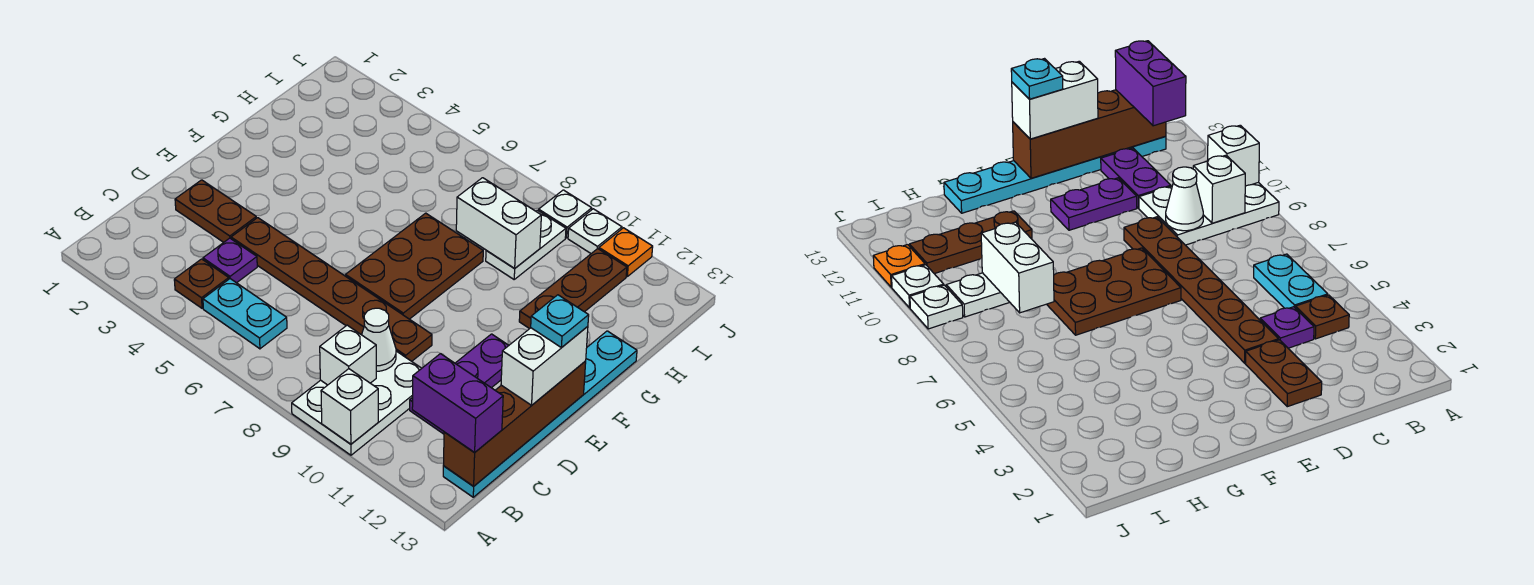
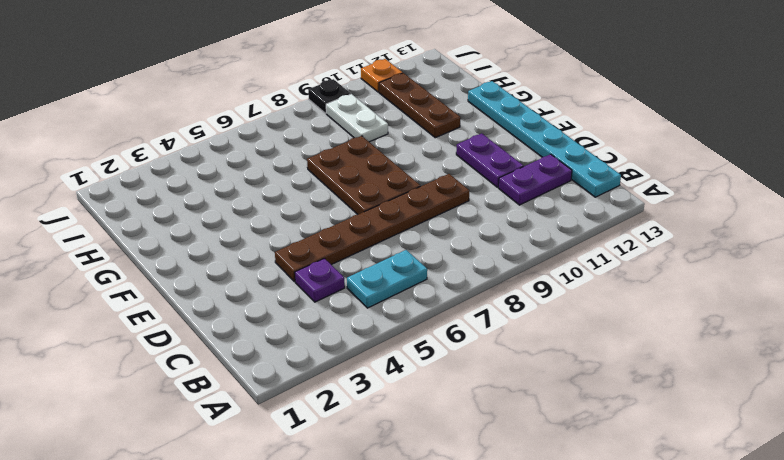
black plate J9 level 1 -> white plate J9 level 1
none -> white plate A9:C10 level 1
none -> brown plate B4 level 1
none -> brown plate D2:D3 level 1

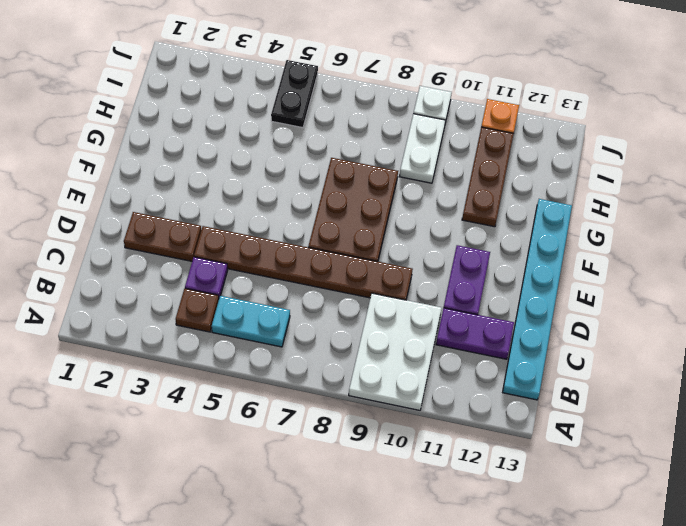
black plate I5:J5 level 1 -> none
none -> white plate J10 level 1
none -> white brick A10 level 2
none -> white brick B9 level 2

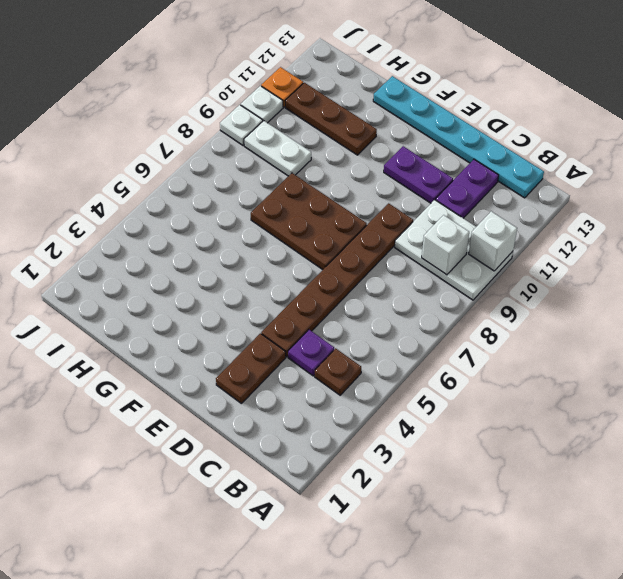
none -> cyan plate B5:B6 level 1
none -> brown brick B13:E13 level 2
none -> white cone C9 level 2

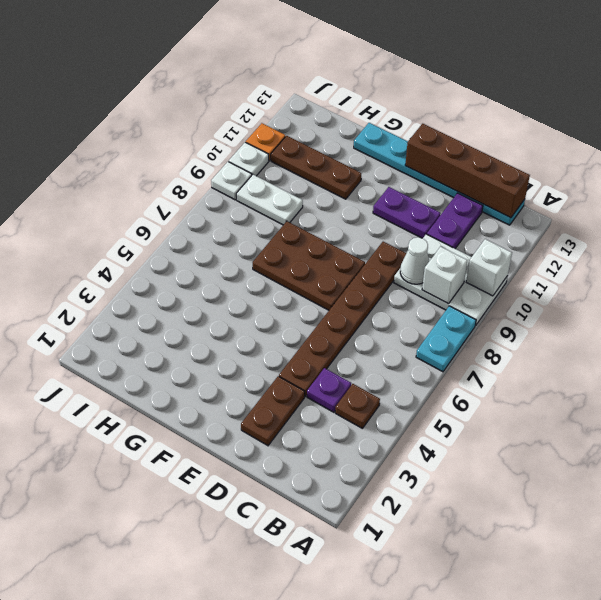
cyan plate A7:A8 level 1 -> cyan plate B5:B6 level 1
none -> white brick H8:H9 level 2
none -> purple brick B12:B13 level 3
none -> white brick D13:E13 level 3

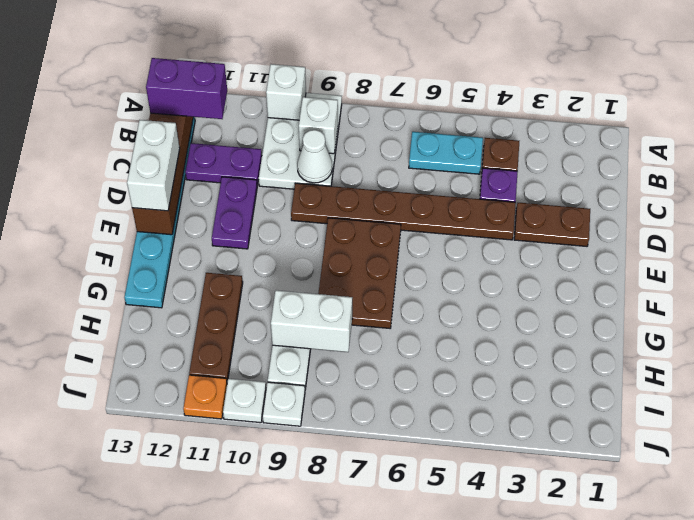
none -> cyan plate E13 level 4

